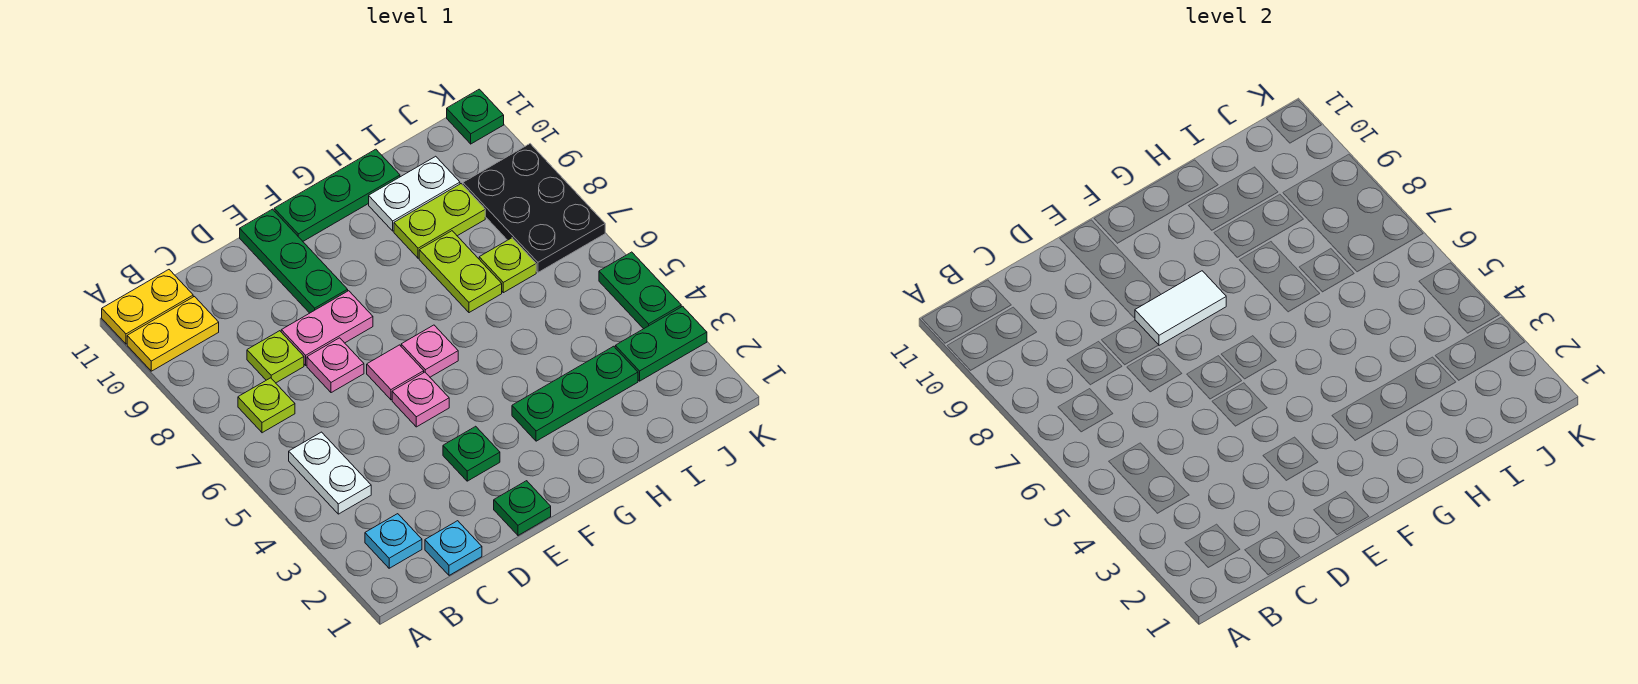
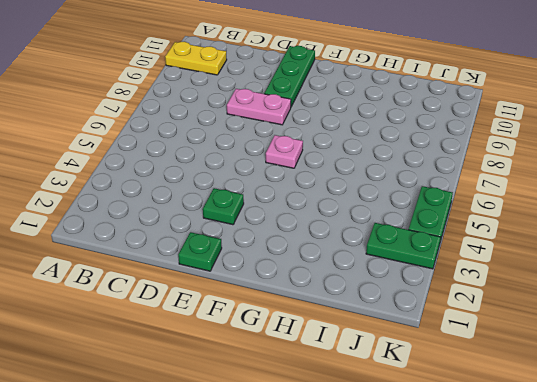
none -> yellow plate A11:B11 level 1
none -> cyan plate B2 level 1
none -> white plate B4:B5 level 1

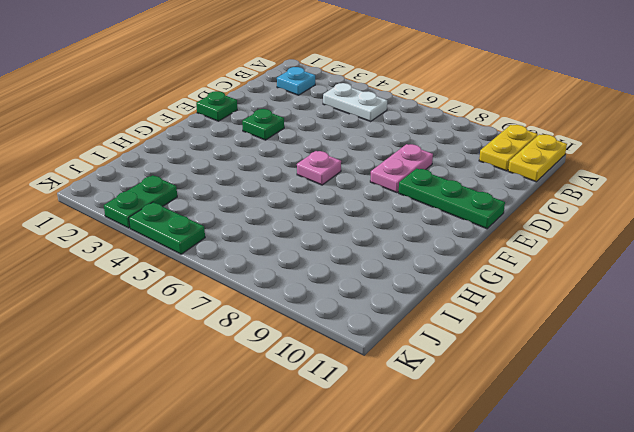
none -> lime plate B7 level 1
none -> cyan plate C1 level 1
none -> lime plate C8 level 1

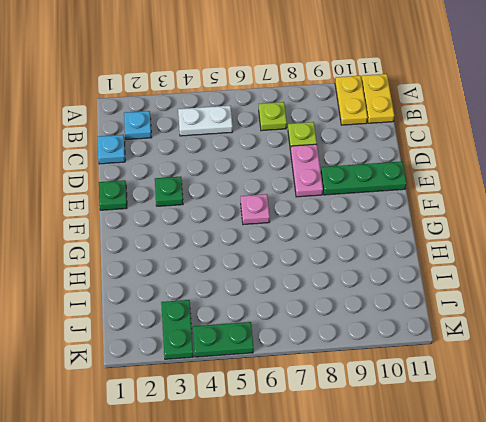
none -> pink plate D7 level 1
none -> pink plate E5 level 1
none -> pink tile E6 level 1

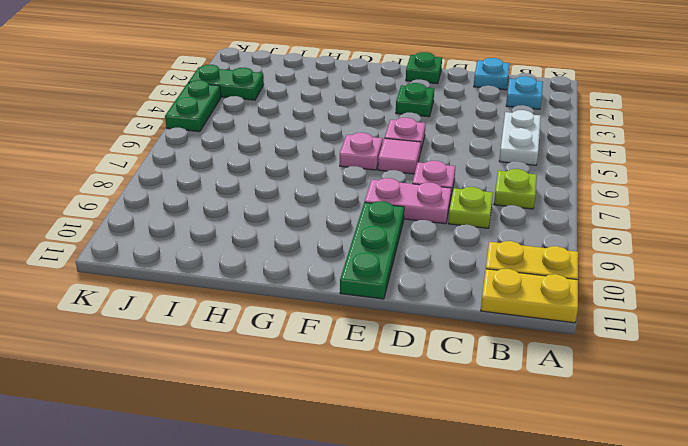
none -> green plate F11:H11 level 1
none -> green plate G3:I3 level 1
none -> lime plate H7:H8 level 1

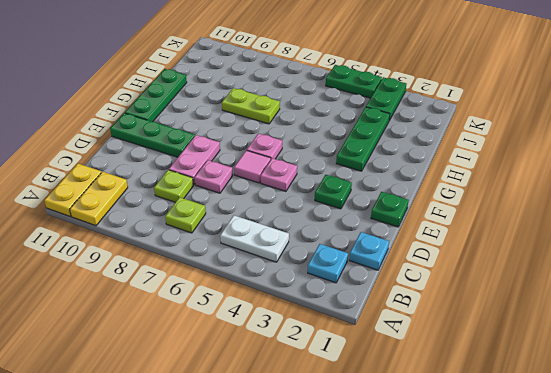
none -> lime plate H9:I9 level 1
none -> white plate H10:I10 level 1
none -> lime plate I7 level 1

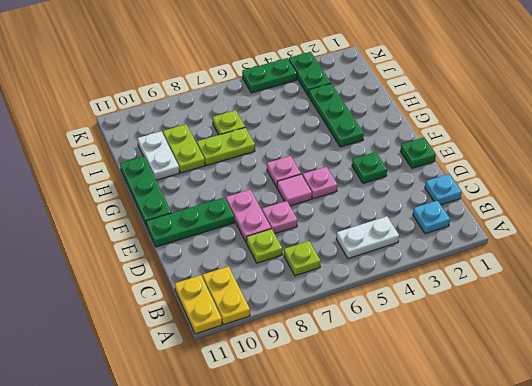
none -> black plate J7:K9 level 1
none -> green plate K11 level 1
none -> white tile E8:F8 level 2

